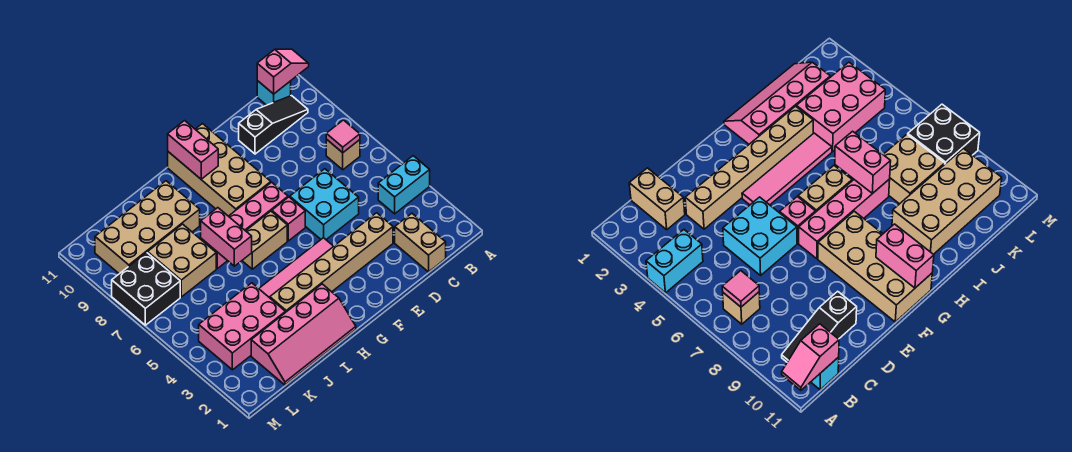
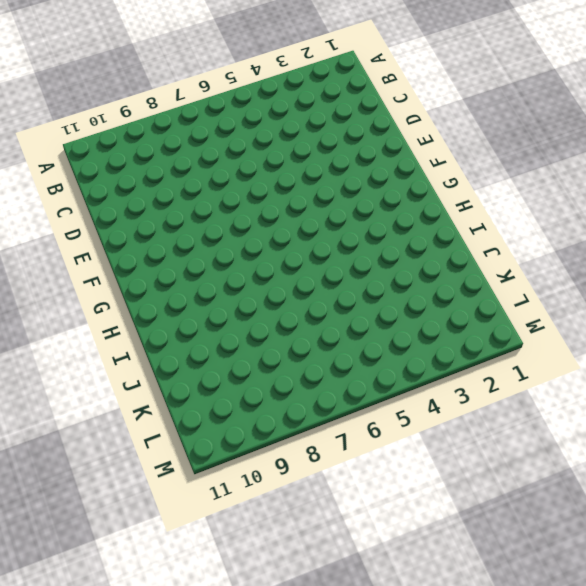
none -> cyan brick A4:B4 level 1
none -> tan brick B7 level 1
none -> black slope B10:D10 level 1 top D

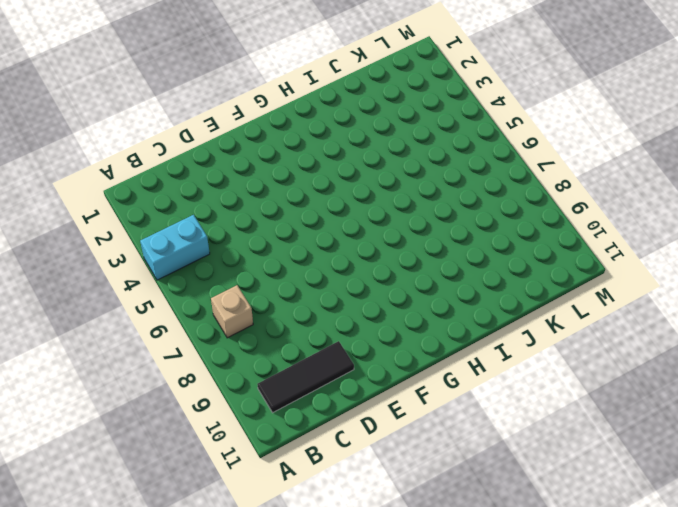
black tile B10:D10 level 1 -> black slope B10:D10 level 1 top D
none -> cyan brick B11 level 1
none -> tan brick C1:C2 level 1
none -> tan brick D3:I3 level 1

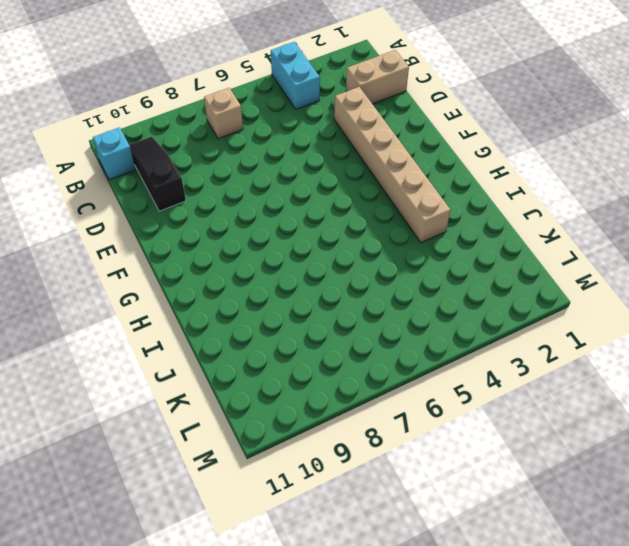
none -> cyan brick D5:E6 level 1
none -> pink tile F4:I4 level 1
none -> pink brick F6 level 1

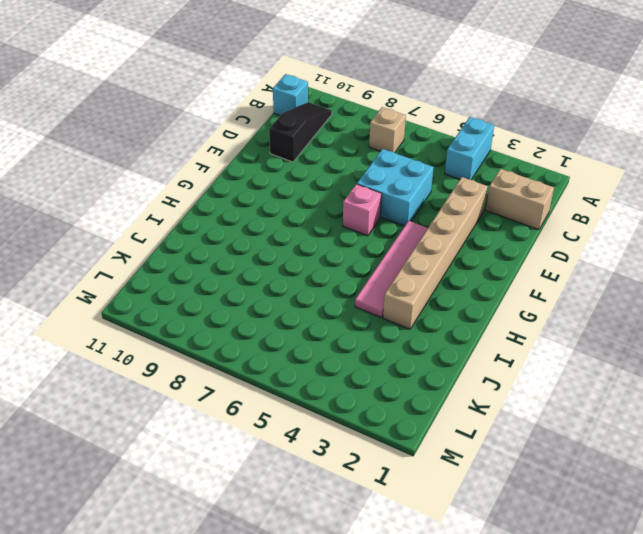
none -> pink brick F7:I7 level 1
none -> tan brick F8:G11 level 1
none -> tan brick G6:H6 level 1

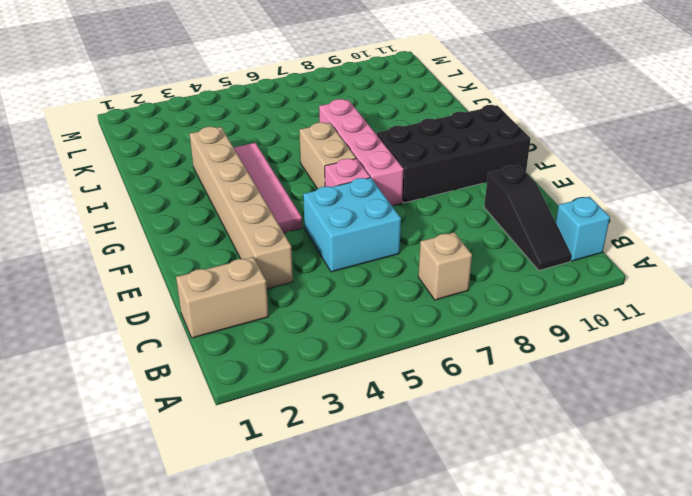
black brick F8:G11 level 1 -> tan brick F8:G11 level 1
none -> cyan brick A4:B4 level 1
none -> pink slope H1:K2 level 1 top 2
none -> tan brick I9:L10 level 1

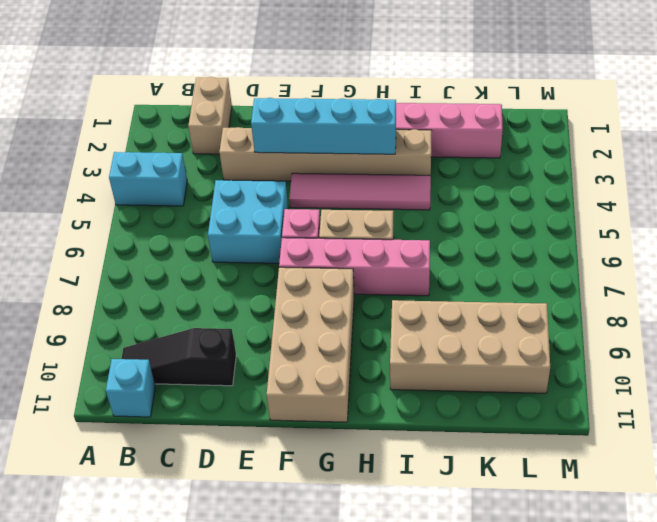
cyan brick E3:H3 level 2 -> none
none -> tan brick B7 level 1
none -> pink brick J3:L4 level 1
none -> tan brick J7:K8 level 1

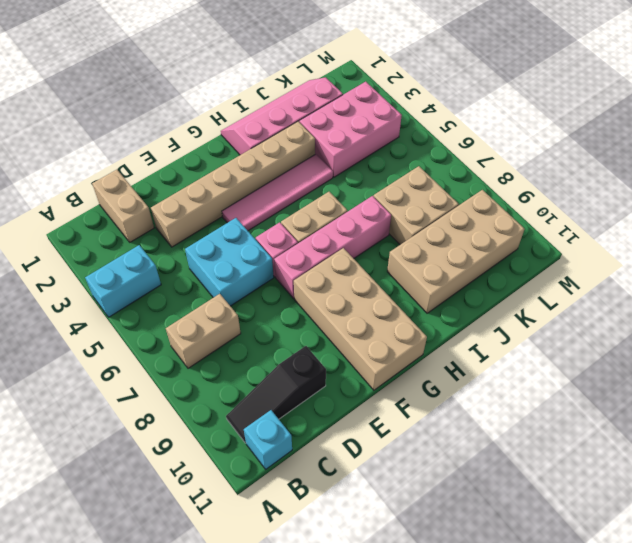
tan brick B7:C7 level 1 -> tan brick B7 level 1
none -> black brick L7:M8 level 1
none -> pink slope A11:B11 level 2 top B
none -> pink tile B7 level 2

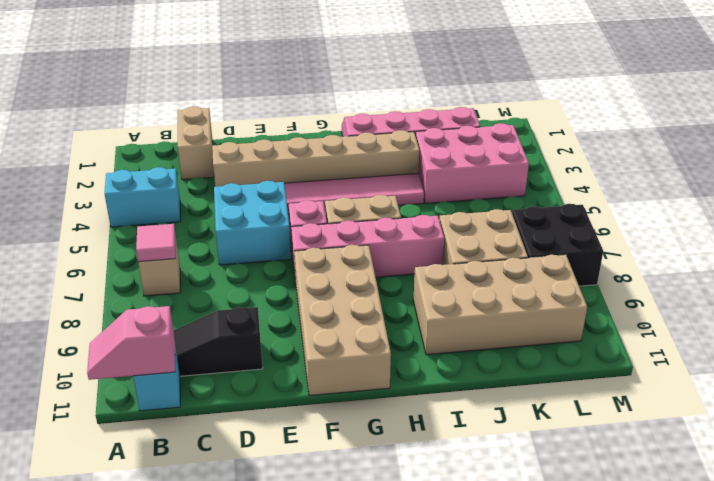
none -> pink brick G10:G11 level 2
none -> pink brick I6:I7 level 2

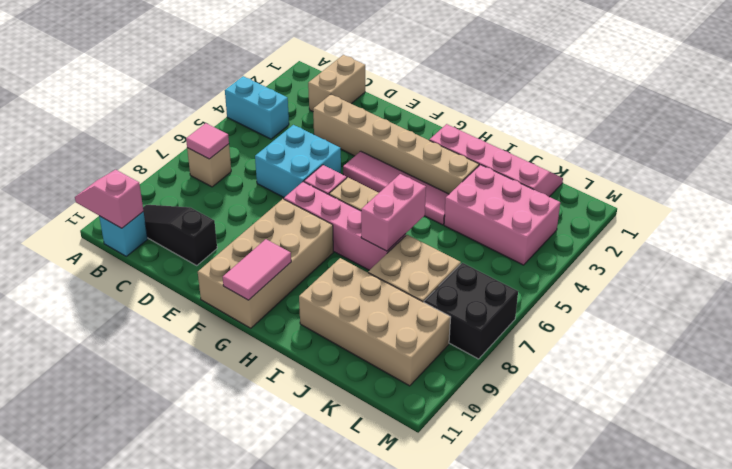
pink tile G10:G11 level 2 -> pink brick G10:G11 level 2

